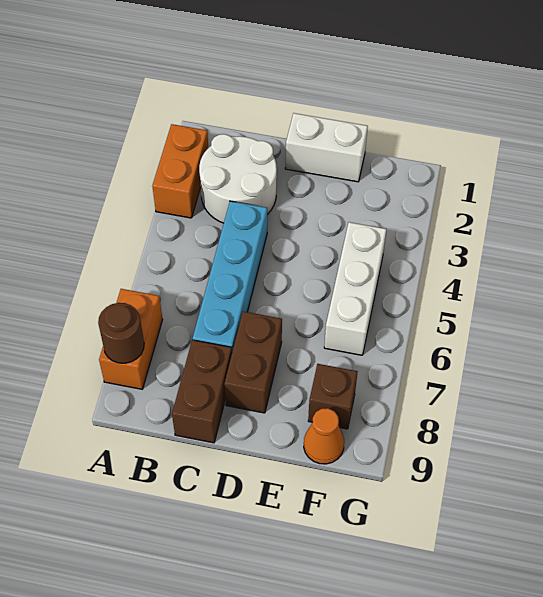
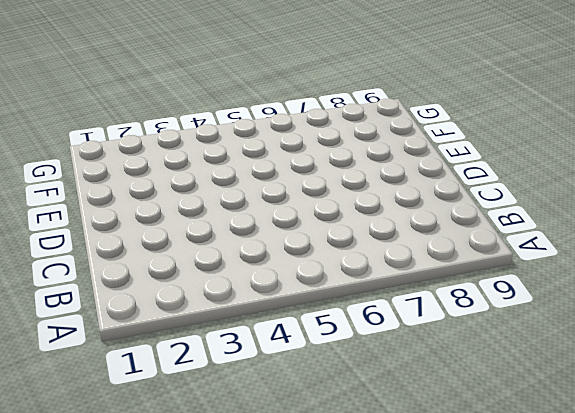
none -> orange brick A2:A3 level 1
none -> orange brick A7:A8 level 1

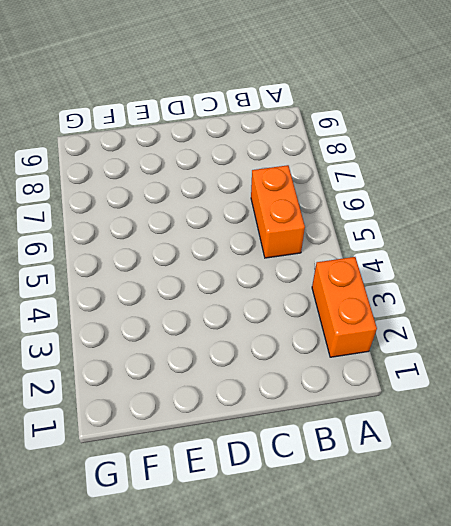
orange brick B5:B6 level 1 -> orange brick A7:A8 level 1
none -> white round brick B2:C3 level 1
none -> cyan brick C4:C7 level 1

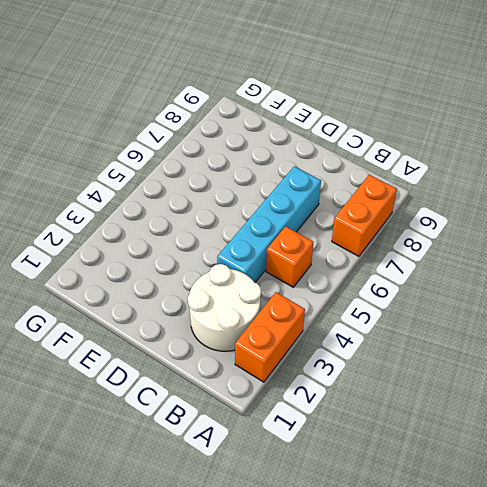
orange brick B5 level 1 -> none
none -> brown brick C8:C9 level 1
none -> white brick D1:E1 level 1

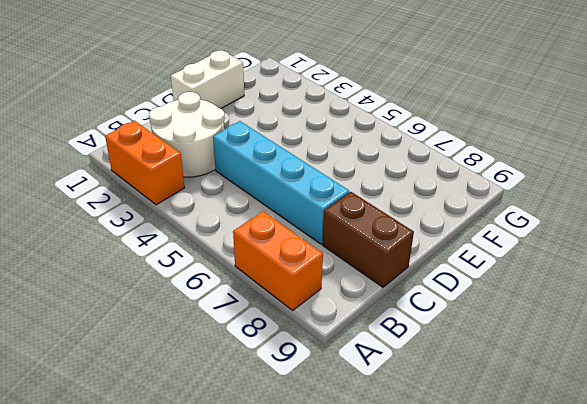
none -> brown brick D7:D8 level 1
none -> white brick F4:F6 level 1

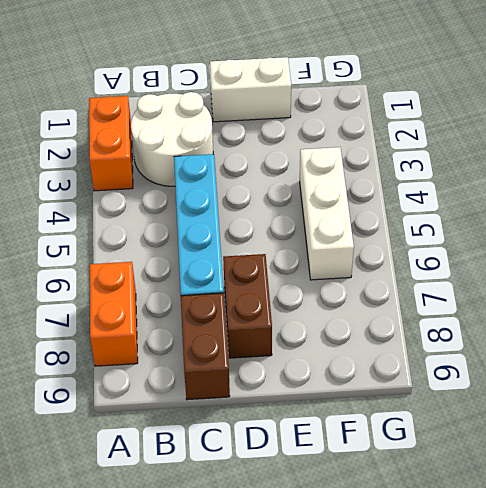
none -> brown brick F8 level 1
none -> orange cone F9 level 1

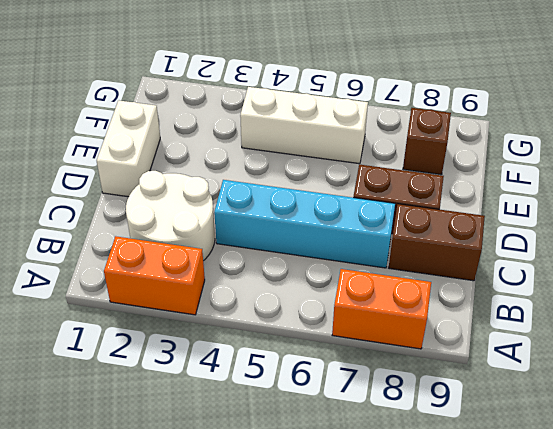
none -> orange cone F9 level 1
none -> brown round brick A8 level 2

